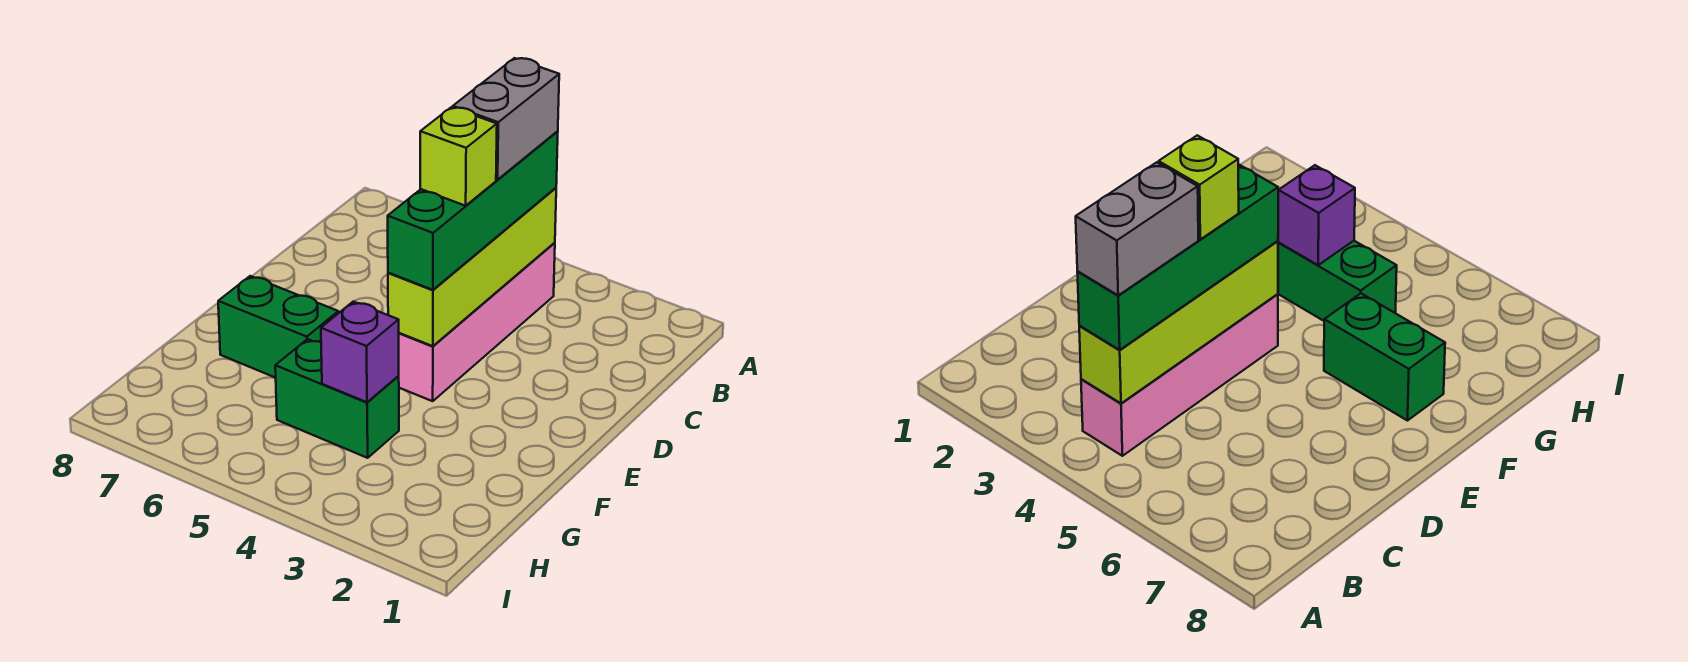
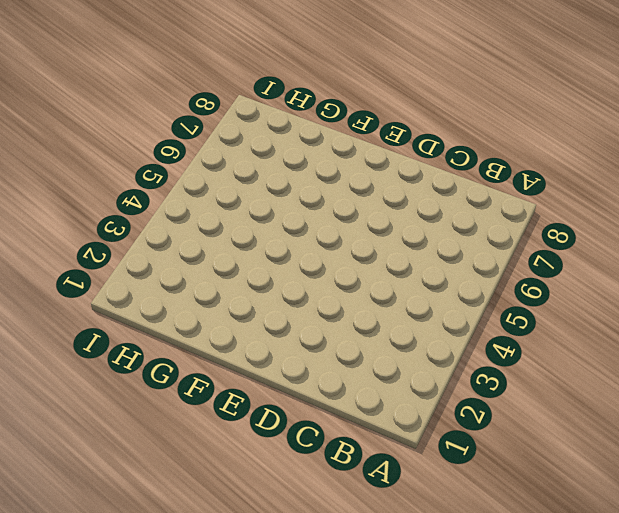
none -> pink brick B4:E4 level 1
none -> green brick F6:F7 level 1

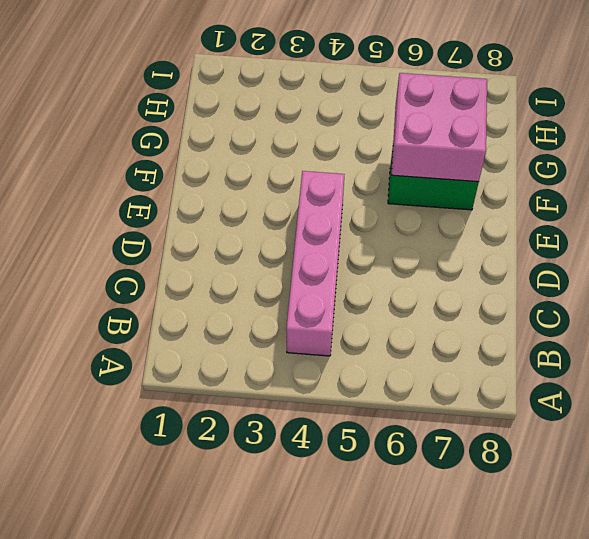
pink brick F6:G7 level 2 -> none
none -> green brick G4:G5 level 1
none -> lime brick B4:E4 level 2

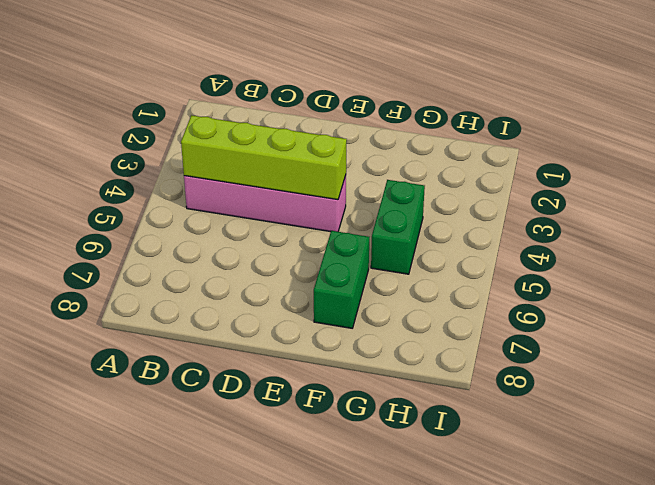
none -> purple brick G4 level 2
none -> green brick B4:E4 level 3

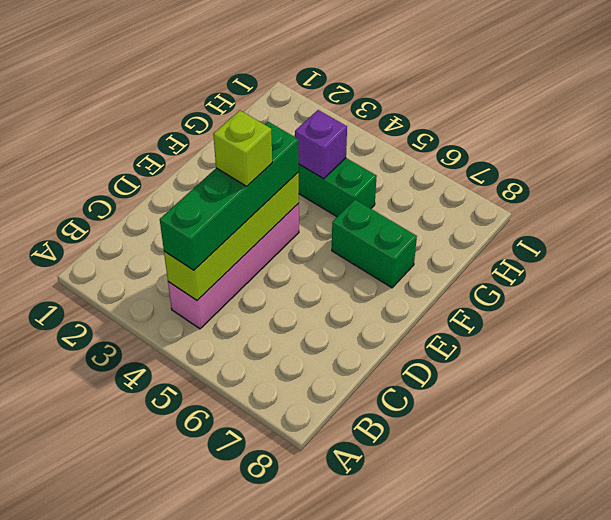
none -> grey brick B4:C4 level 4

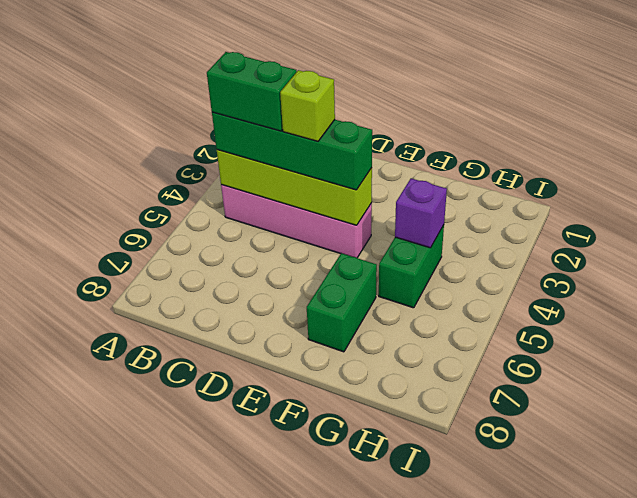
green brick B4:C4 level 4 -> grey brick B4:C4 level 4

